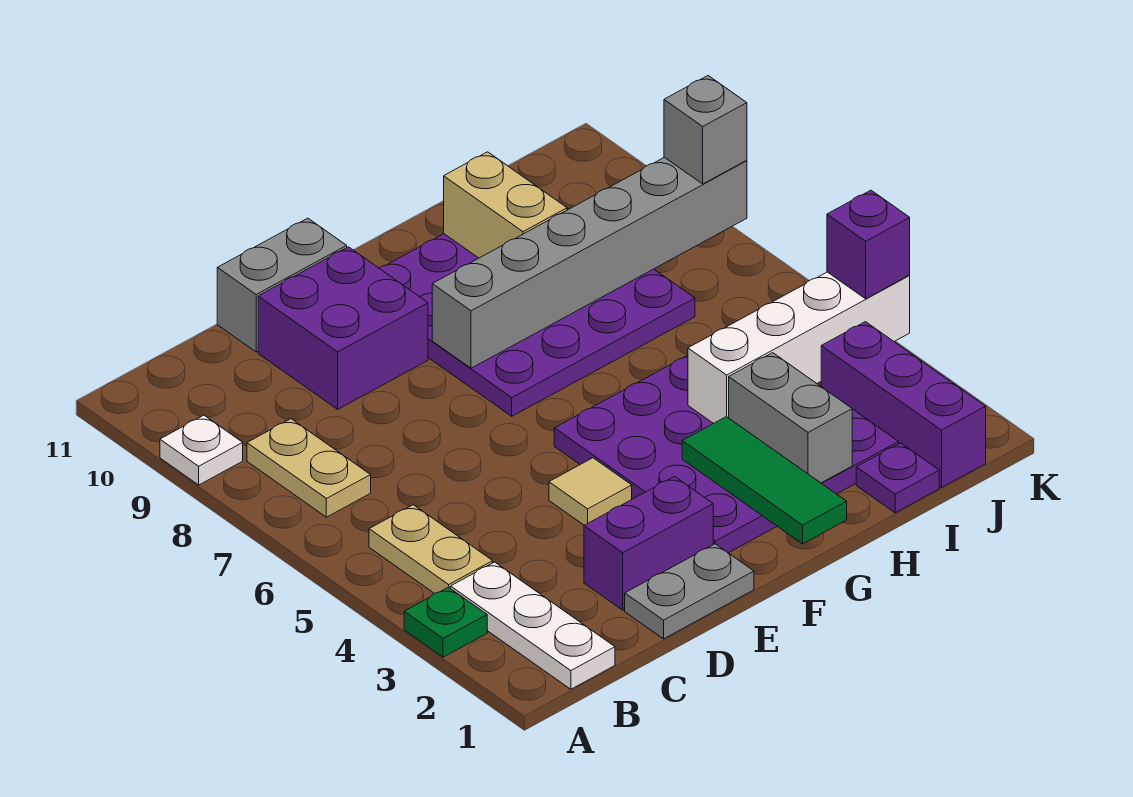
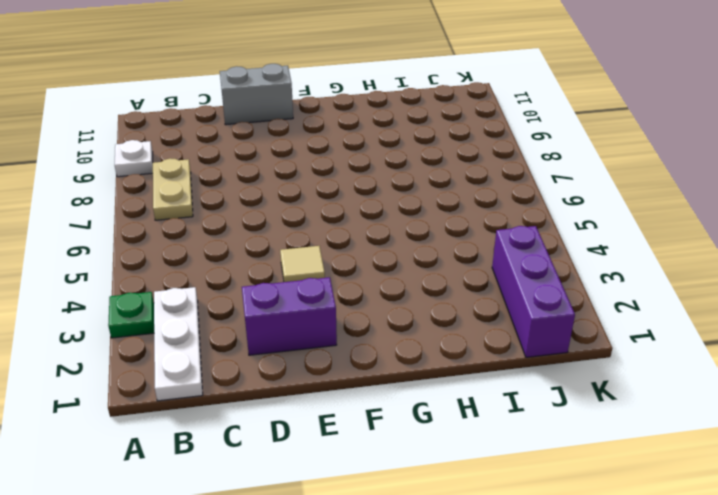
none -> tan plate B4:B5 level 1
none -> grey plate D1:E1 level 1
none -> purple brick D9:E10 level 1

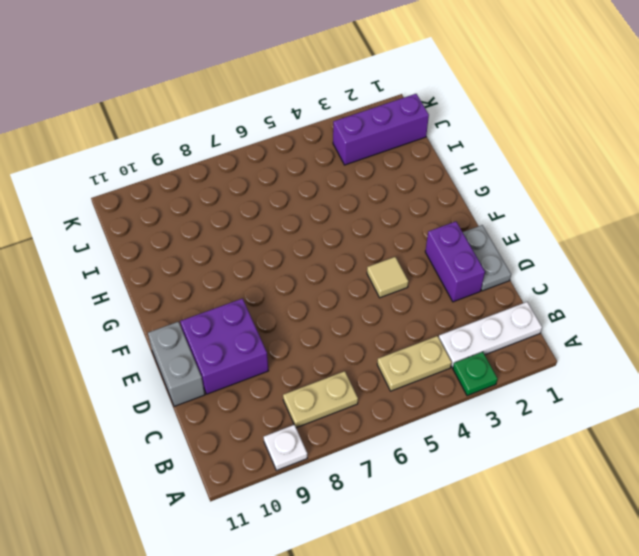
none -> purple plate F2:I5 level 1
none -> purple plate F7:I10 level 1
none -> purple plate I1 level 1

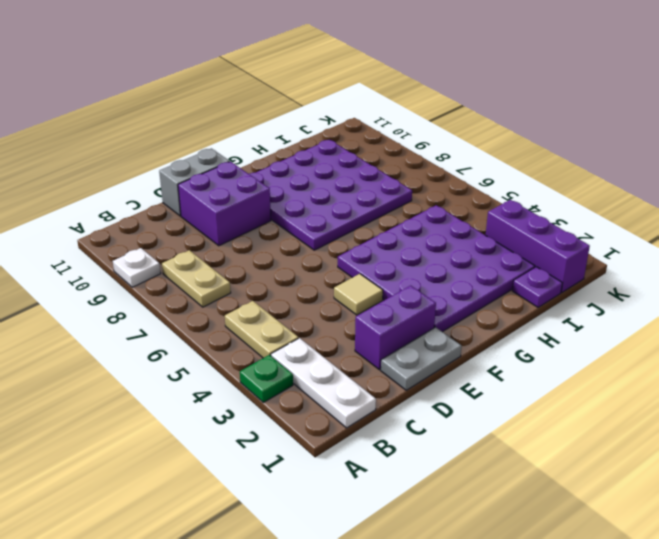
none -> grey brick F8:K8 level 2
none -> green tile G1:G3 level 2
none -> grey brick H2:H3 level 2

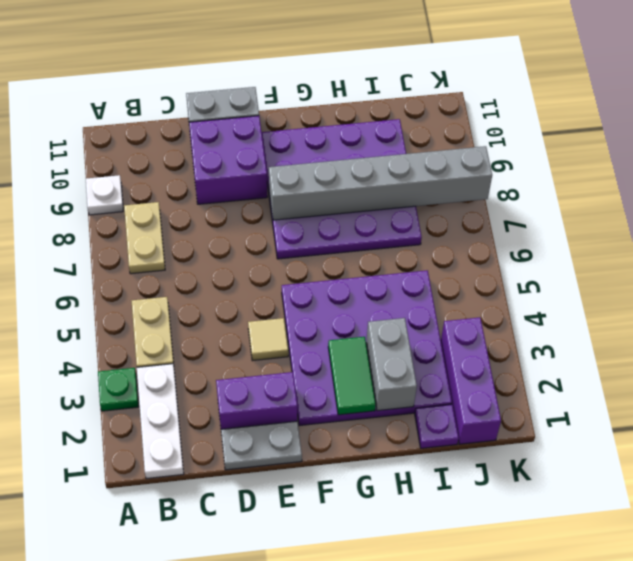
green tile G2:G3 level 2 -> green tile G1:G3 level 2
none -> white brick H4:K4 level 2
none -> tan brick H9:H10 level 2
none -> purple brick K4 level 3

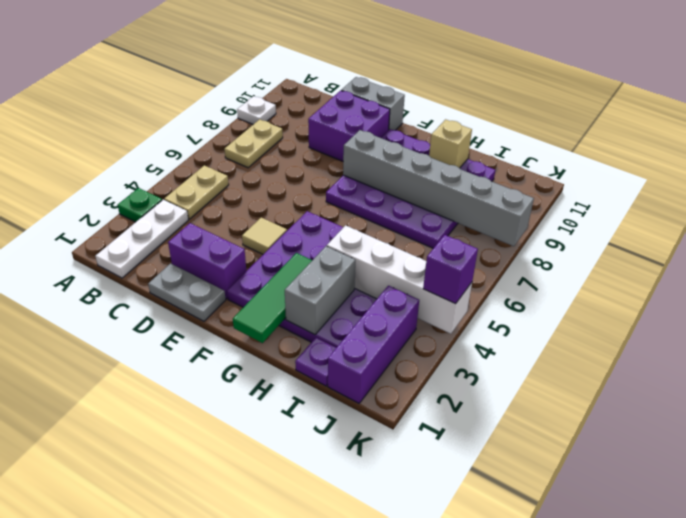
tan brick H10 level 2 -> tan brick H9:H10 level 2
none -> grey brick K8 level 3

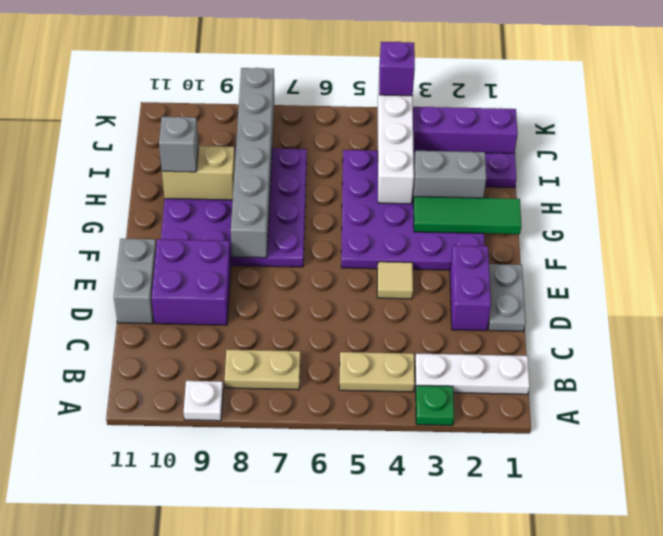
grey brick H10 level 3 -> grey brick K8 level 3

